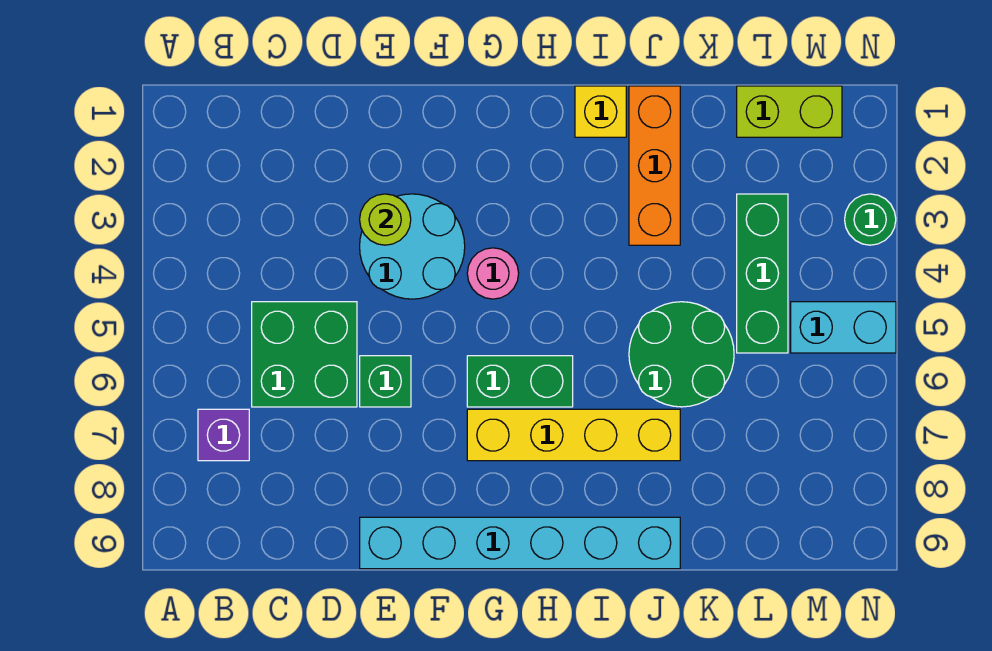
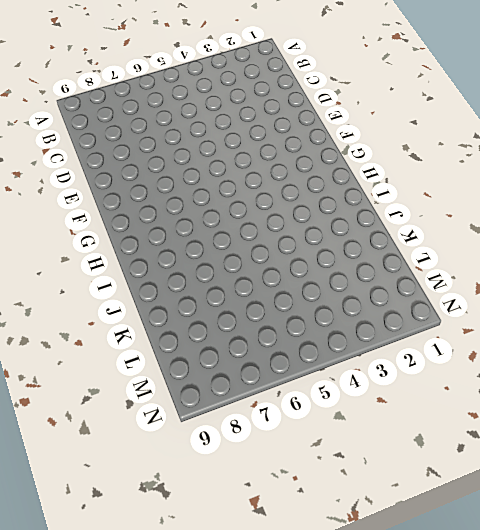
none -> purple brick B7 level 1
none -> green brick C5:D6 level 1
none -> cyan round brick E3:F4 level 1

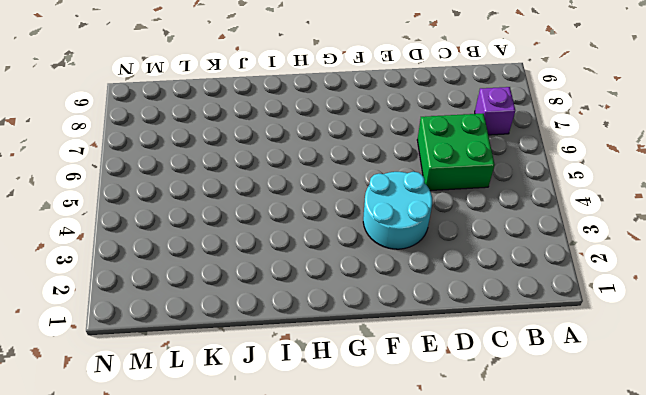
none -> green brick E6 level 1
none -> cyan brick E9:J9 level 1
none -> pink round brick G4 level 1

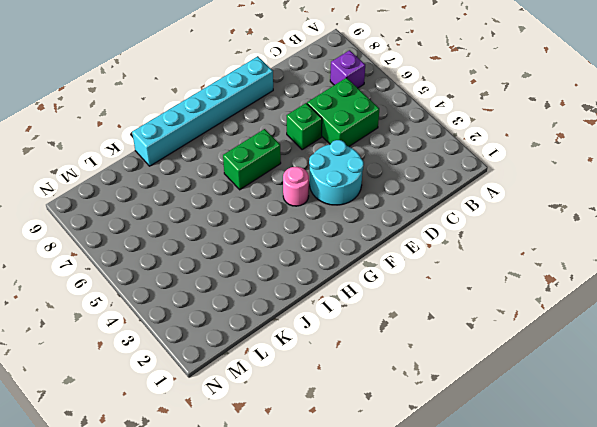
none -> yellow brick G7:J7 level 1
none -> yellow brick I1 level 1
none -> orange brick J1:J3 level 1

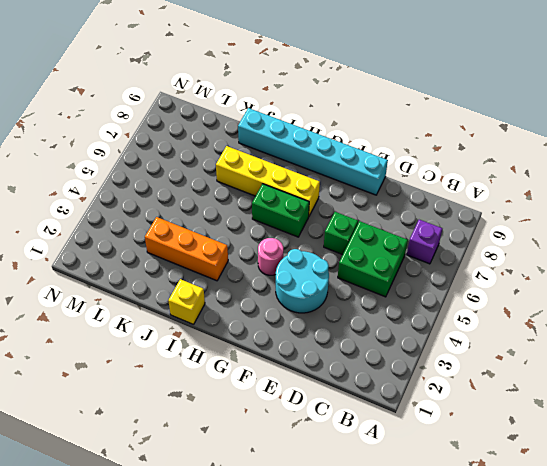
orange brick I3:K3 level 1 -> orange brick J1:J3 level 1
none -> green round brick J5:K6 level 1
none -> lime brick L1:M1 level 1
none -> green brick L3:L5 level 1

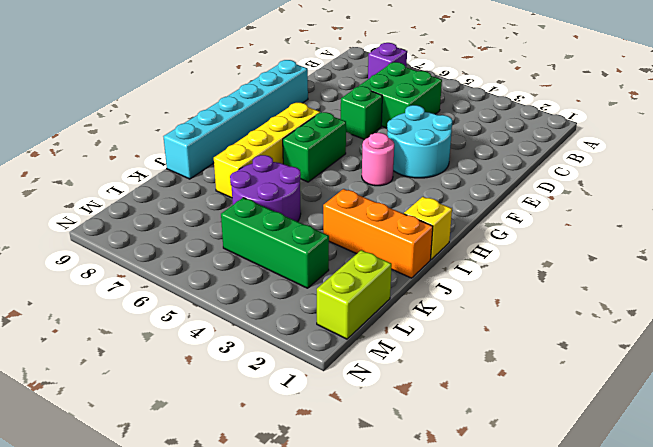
purple round brick J5:K6 level 1 -> green round brick J5:K6 level 1
none -> cyan brick M5:N5 level 1
none -> green round brick N3 level 1
none -> lime round brick E3 level 2

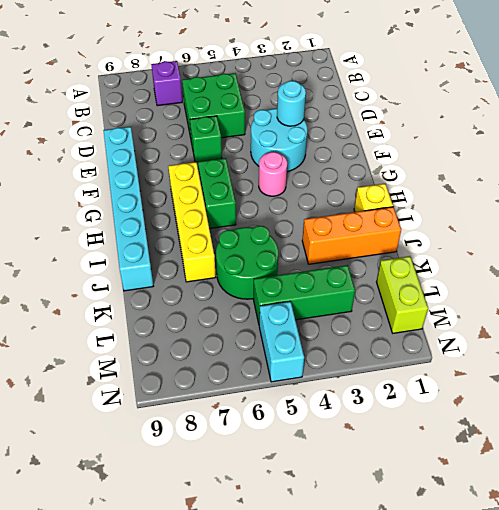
cyan round brick E3 level 2 -> lime round brick E3 level 2
none -> green round brick N3 level 1

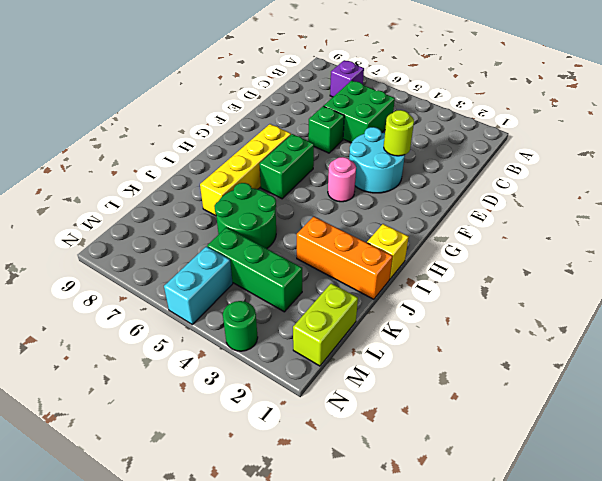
none -> cyan brick E9:J9 level 1

